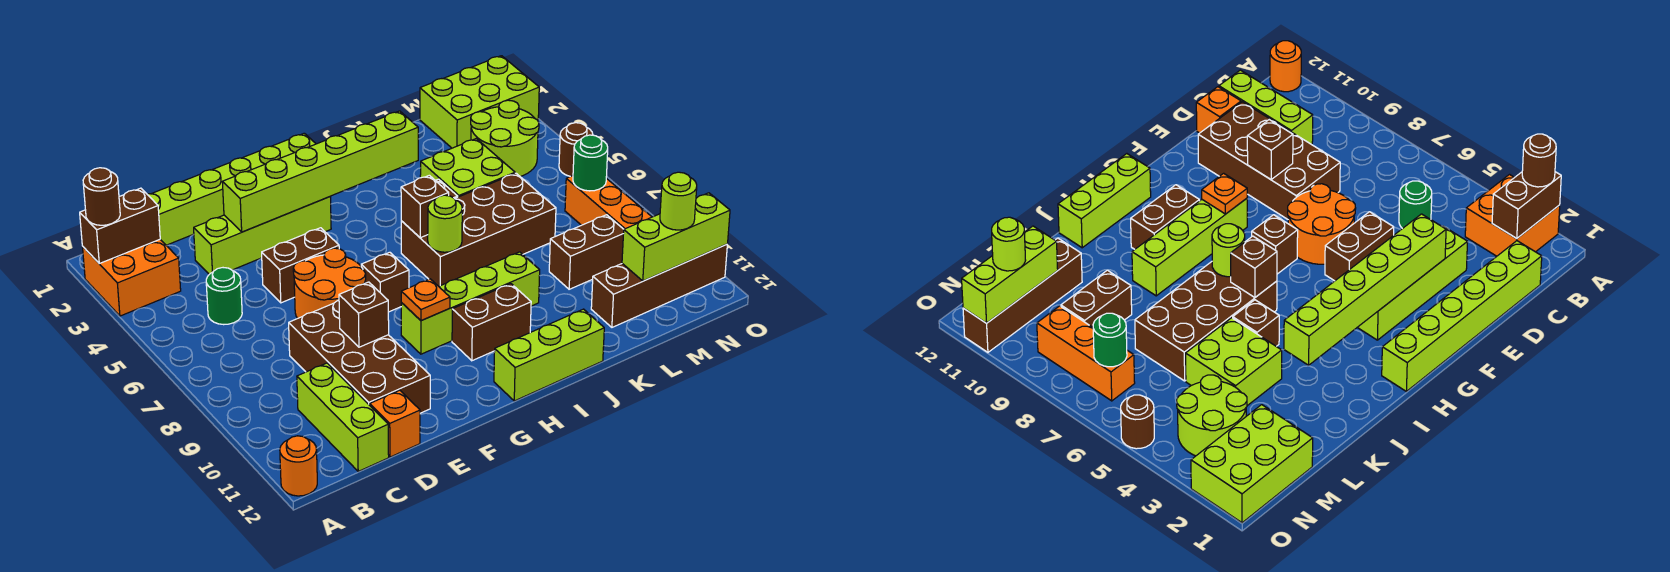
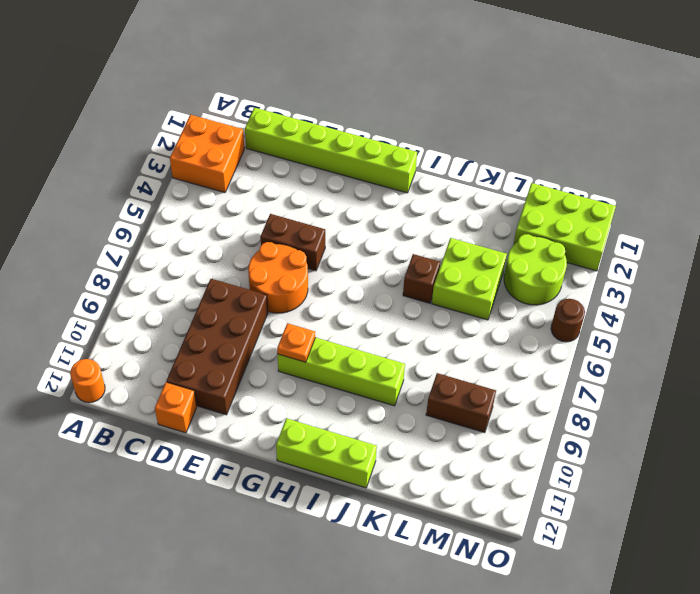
none -> green round brick C5 level 1
none -> lime brick C10:C12 level 1
none -> lime brick D3:G3 level 1
none -> brown brick G7 level 1

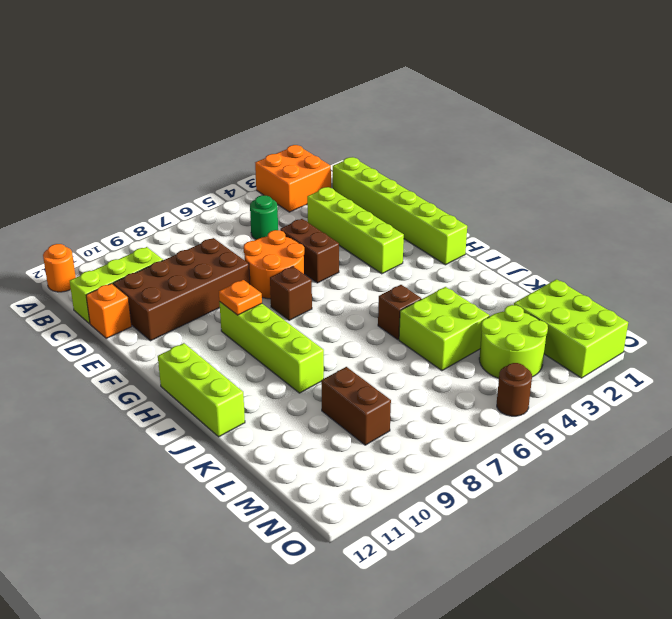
none -> brown brick H10:I10 level 1
none -> brown brick I6:L7 level 1
none -> brown brick L11:O11 level 1
none -> orange brick N7:N9 level 1

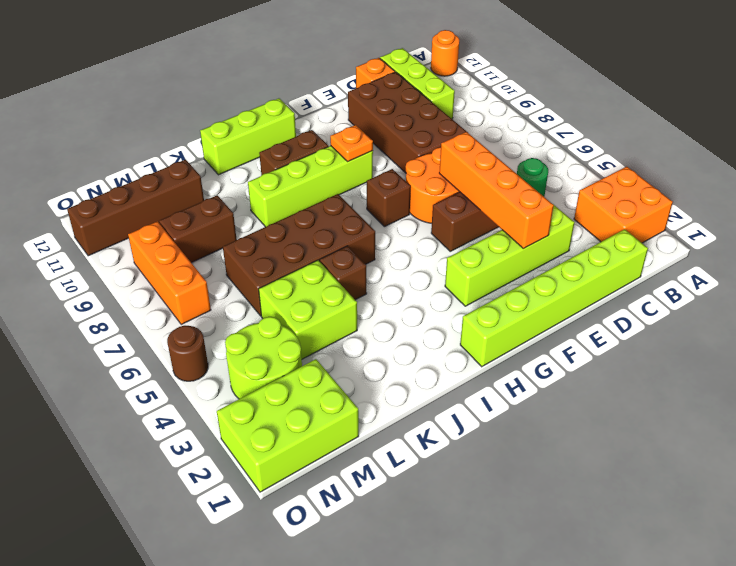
orange brick E3:E6 level 2 -> lime brick E3:J3 level 2
none -> brown brick A2:B2 level 2
none -> brown brick E9 level 2
none -> brown brick I6 level 2
none -> lime round brick I7 level 2

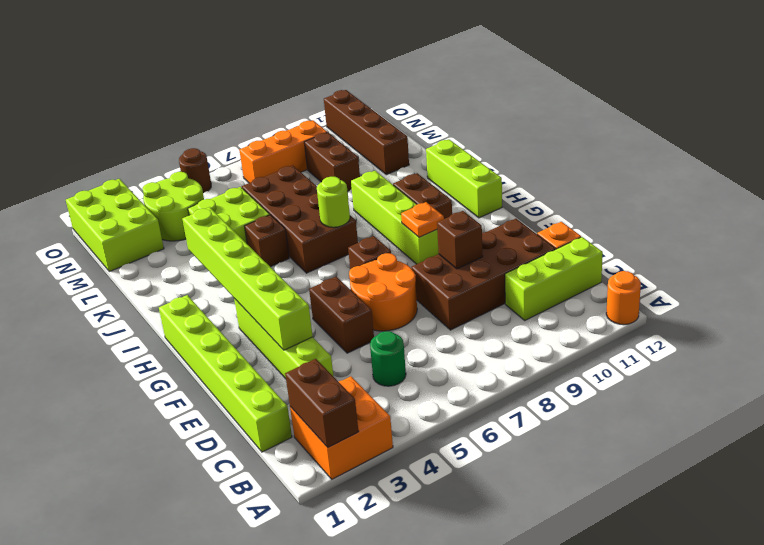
none -> brown brick I6 level 2
none -> lime brick M11:O11 level 2
none -> green round brick N7 level 2
none -> brown round brick A2 level 3

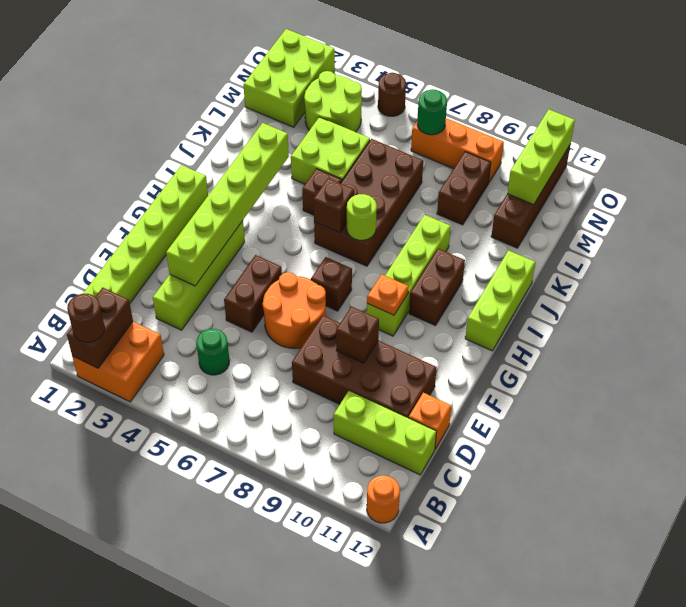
none -> lime round brick N11 level 3

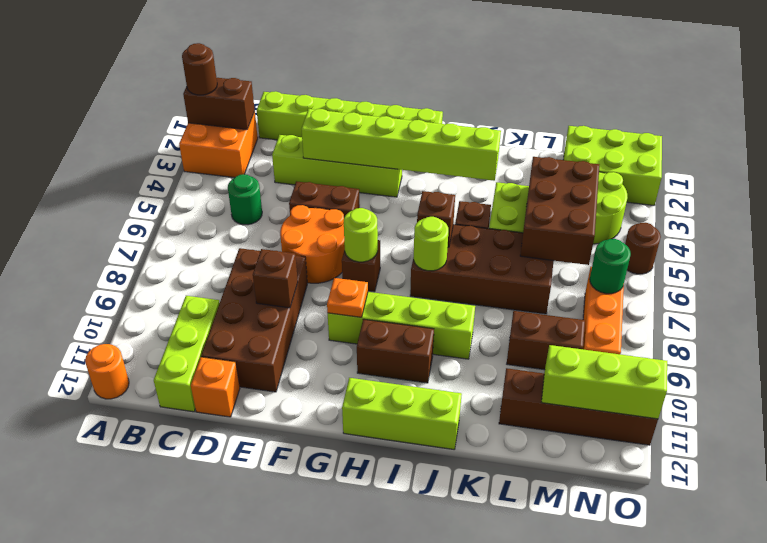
lime round brick G7 level 2 -> lime round brick N11 level 3
brown brick L4:M6 level 2 -> none

